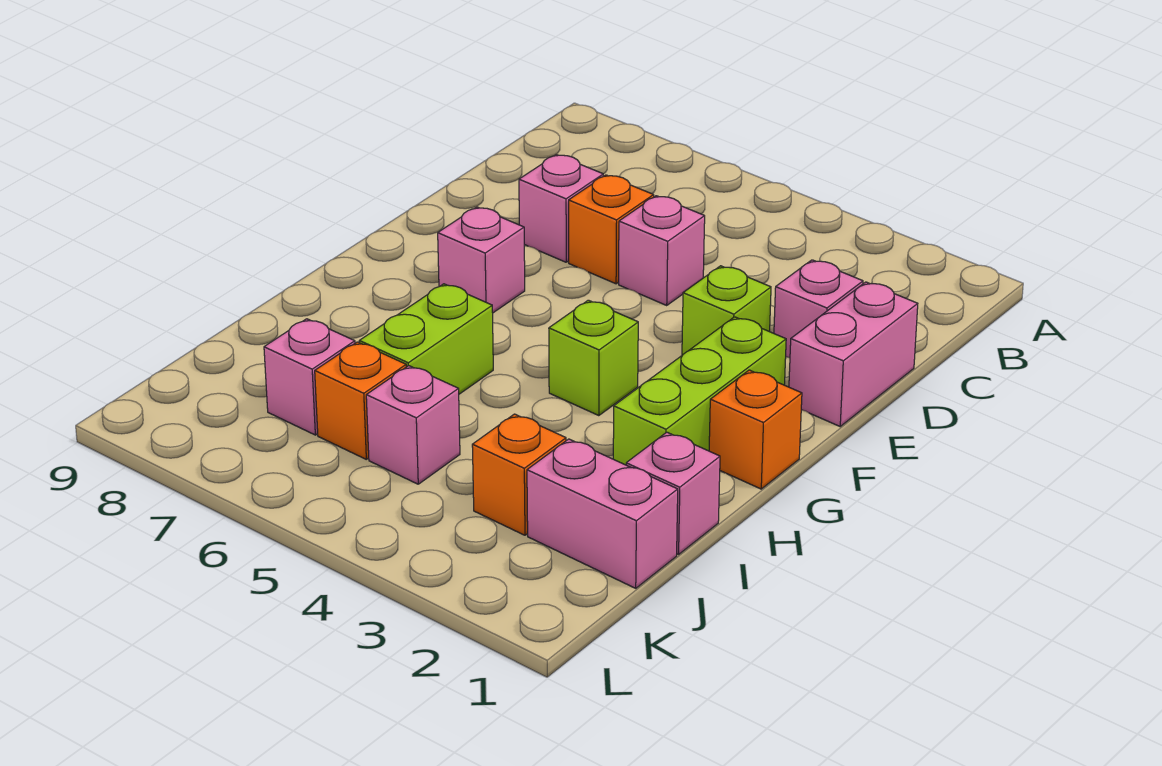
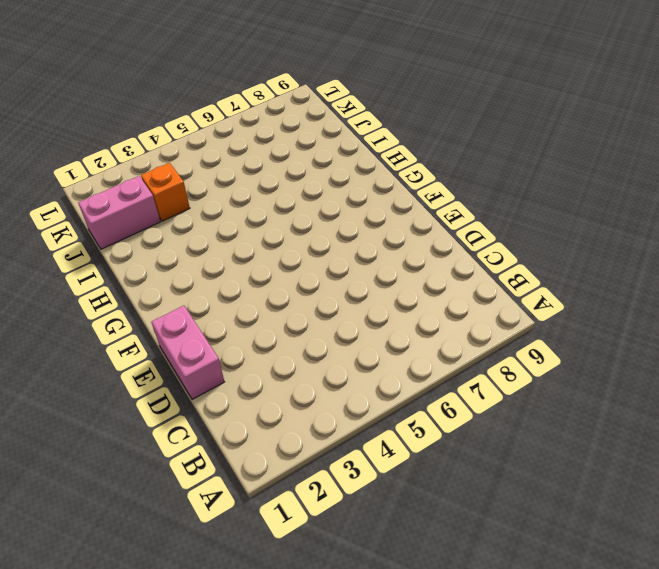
none -> pink brick D2 level 1
none -> pink brick D5 level 1
none -> orange brick D6 level 1

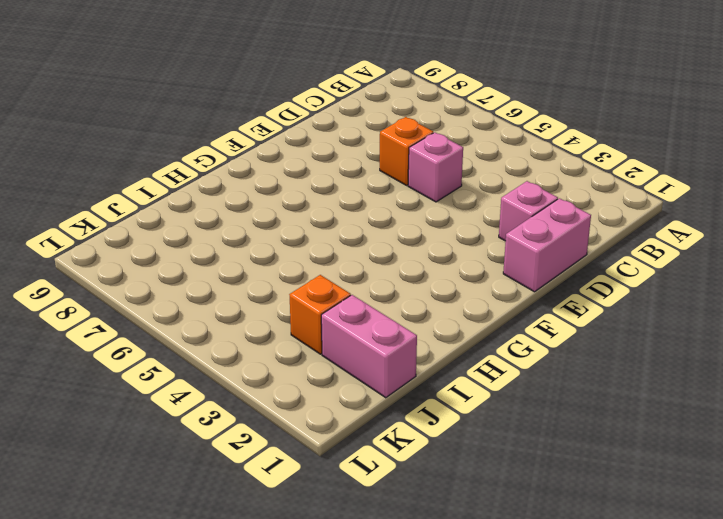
none -> pink brick D7 level 1
none -> lime brick E3 level 1
none -> lime brick F2:H2 level 1

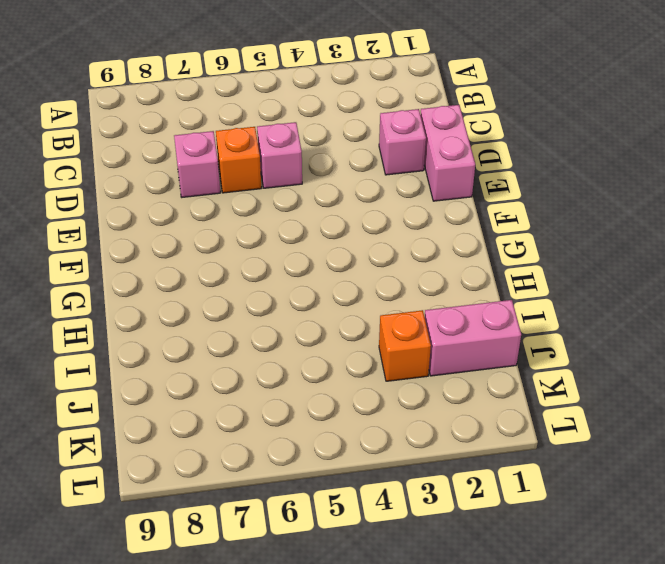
none -> lime brick E3 level 1
none -> lime brick F2:H2 level 1
none -> pink brick F7 level 1

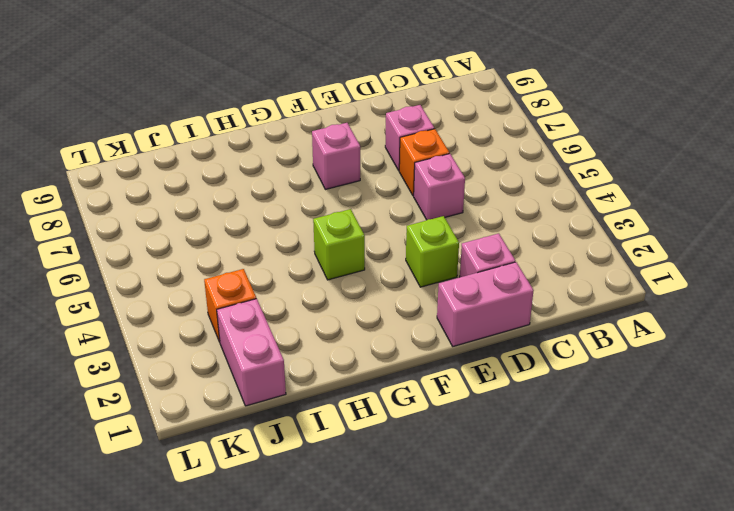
none -> lime brick F2:H2 level 1
none -> orange brick G1 level 1
none -> lime brick H6:I6 level 1

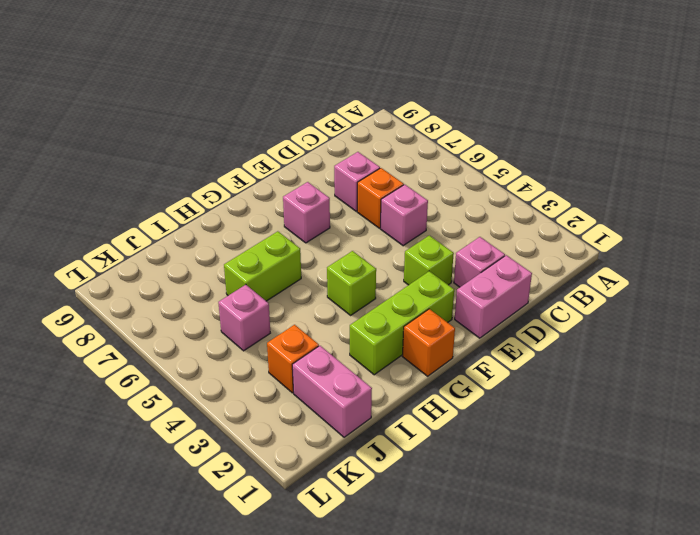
none -> pink brick I1 level 1
none -> orange brick J6 level 1
none -> pink brick J7 level 1

